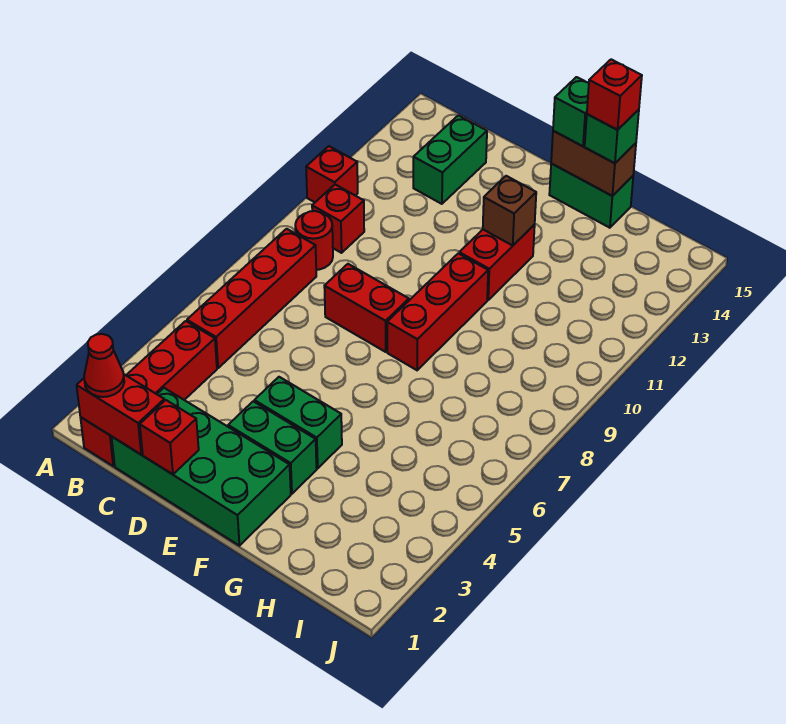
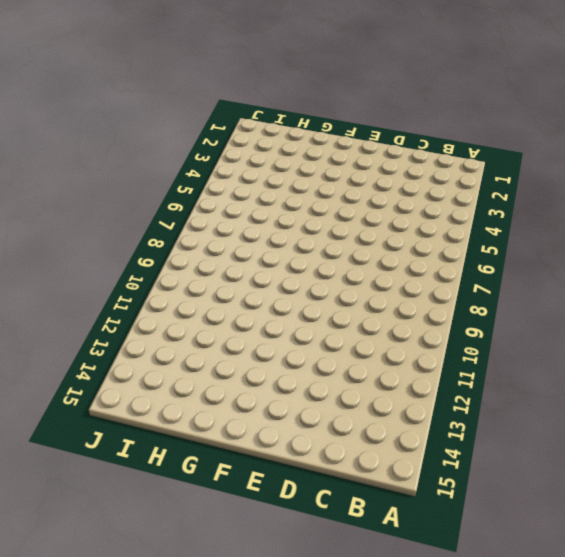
none -> red brick A11 level 1
none -> red brick B1:B4 level 1
none -> red brick B5:B8 level 1

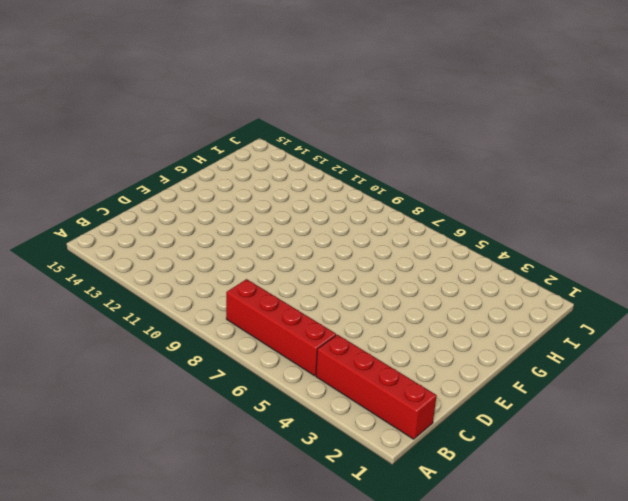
none -> red brick A11 level 1
none -> red round brick B9 level 1
none -> red brick B10 level 1

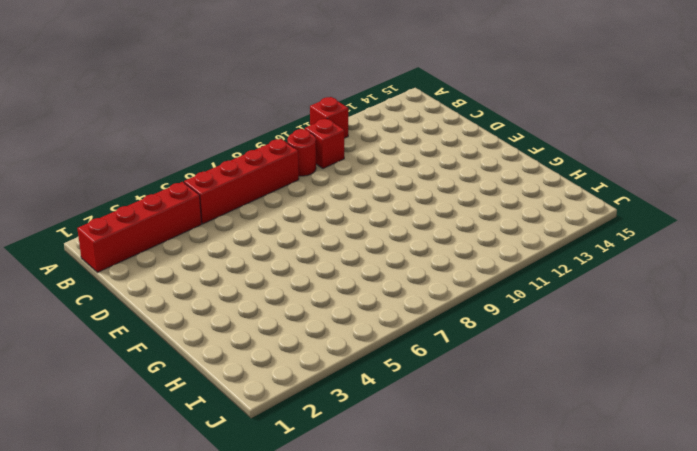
none -> green brick C1:F2 level 1
none -> green brick C13:C14 level 1
none -> red brick D8:E8 level 1

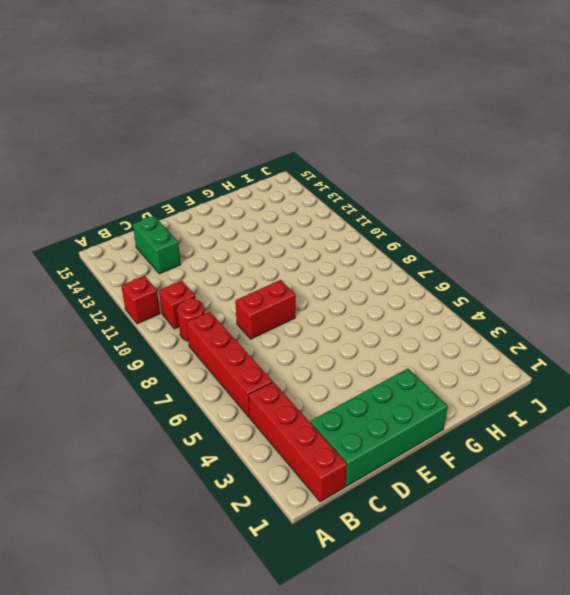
none -> green brick E3:F3 level 1
none -> green brick E4:F4 level 1
none -> red brick F8:F10 level 1

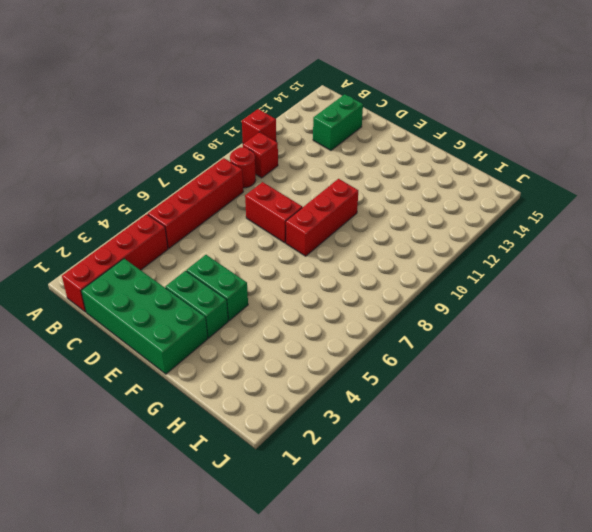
none -> red brick F11:F12 level 1
none -> green brick F15:G15 level 1
none -> red brick B1:C1 level 2

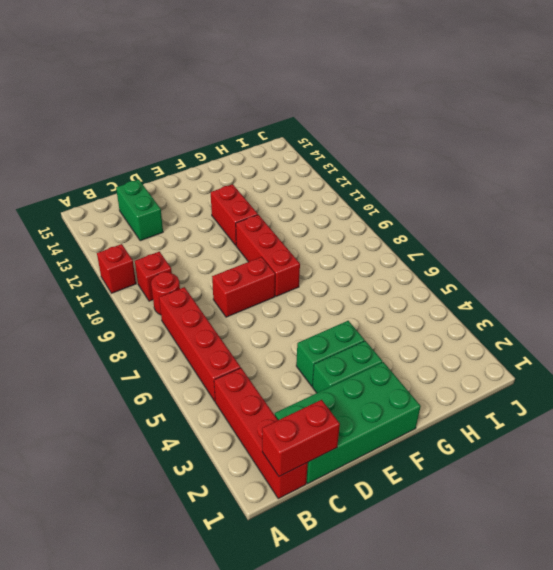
none -> green brick F15:G15 level 1
none -> red brick D1 level 2
none -> brown brick F12 level 2

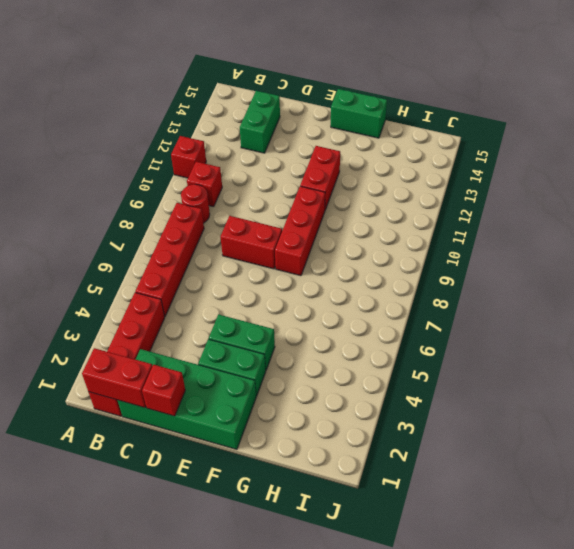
none -> brown brick F12 level 2
none -> brown brick F15:G15 level 2
none -> red cone B1 level 3

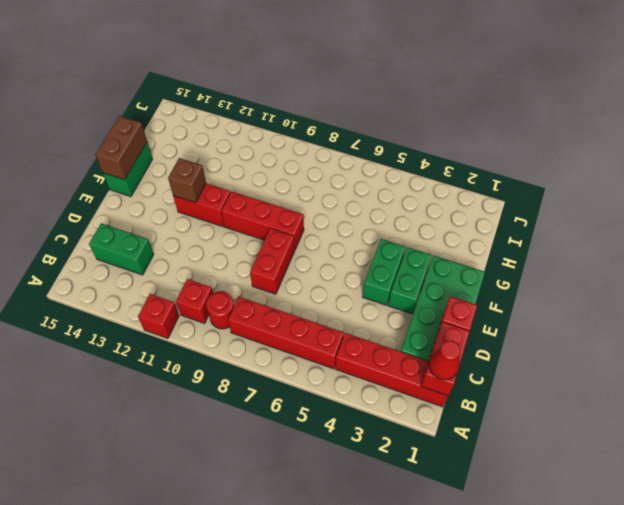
none -> green brick F15 level 3
none -> green brick G15 level 3
none -> red brick G15 level 4

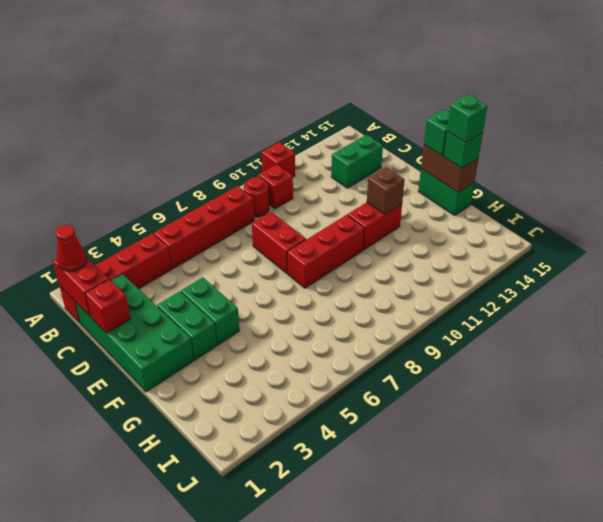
green brick G15 level 4 -> red brick G15 level 4

